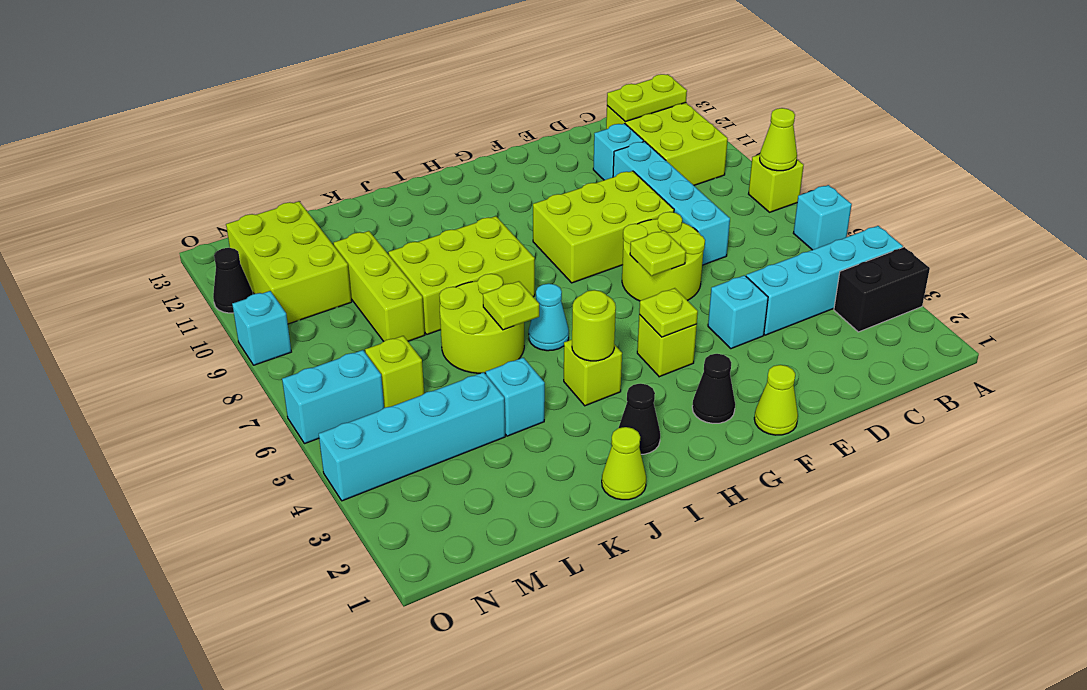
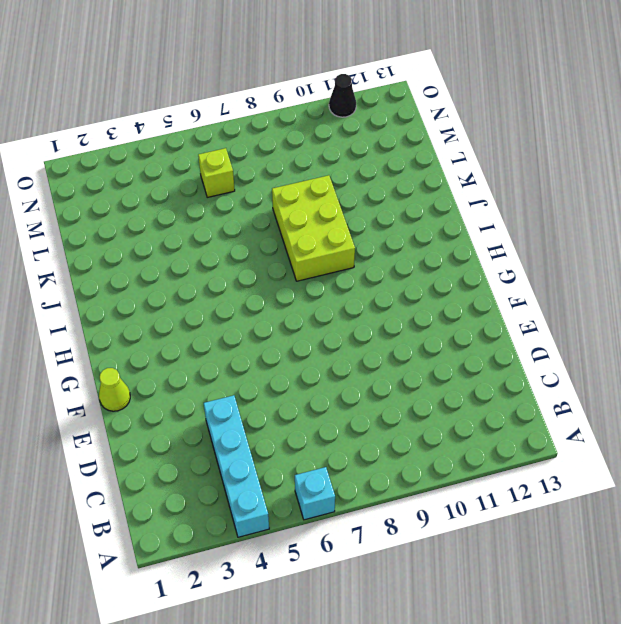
none -> black brick A3:B3 level 1
none -> lime brick A8 level 1
none -> lime brick B10:C12 level 1
none -> cyan brick D7:D10 level 1

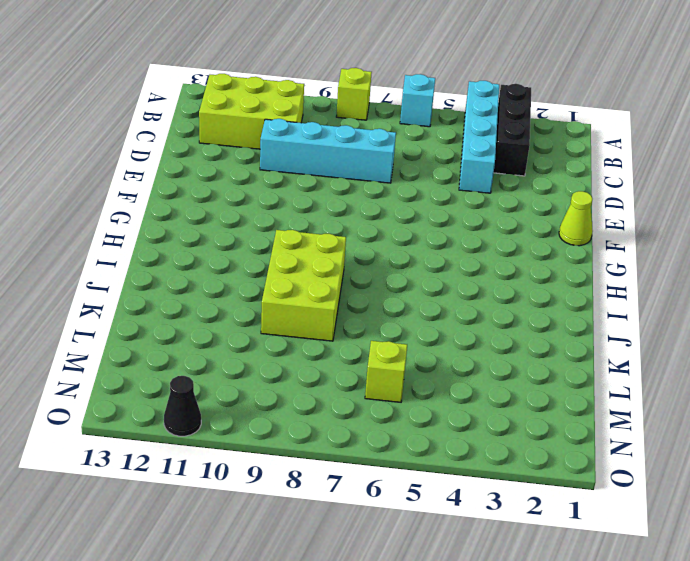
black brick A3:C3 level 1 -> black brick A3:B3 level 1
none -> cyan brick D11 level 1
none -> cyan brick E4 level 1
none -> lime round brick E6:F7 level 1
none -> lime brick E8:G9 level 1

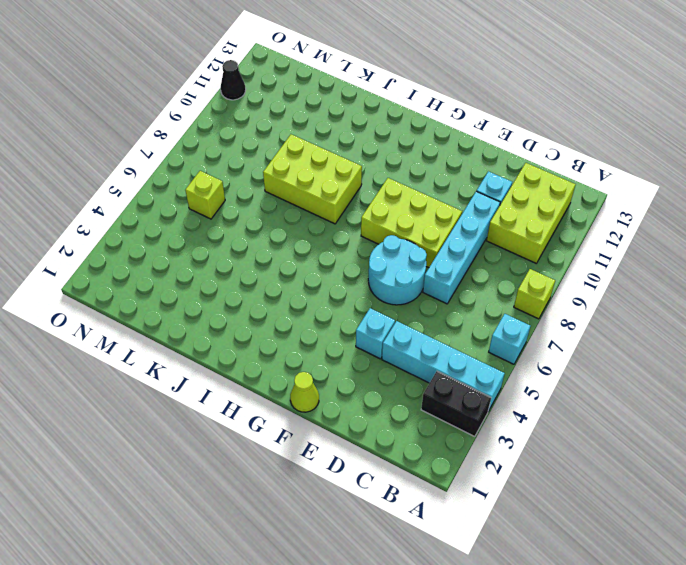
cyan round brick E6:F7 level 1 -> lime round brick E6:F7 level 1
none -> black cone G2 level 1
none -> lime brick G4 level 1
none -> black cone I2 level 1
none -> lime brick I4 level 1

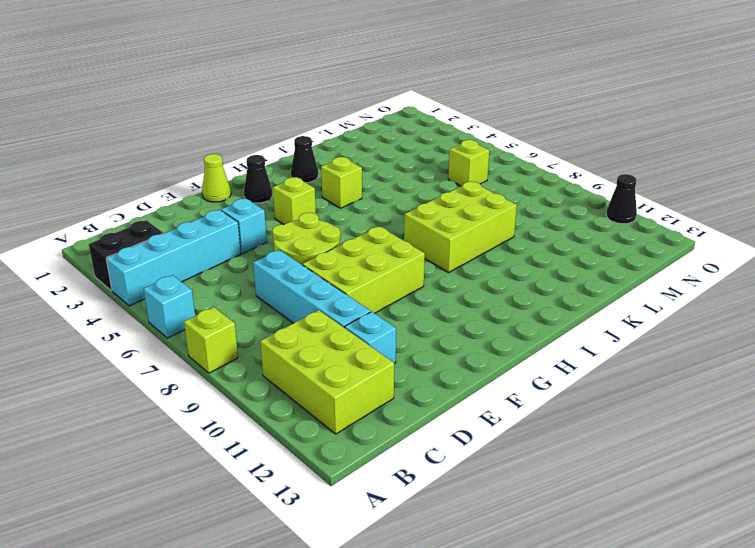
none -> cyan cone I6 level 1
none -> lime cone J1 level 1
none -> lime round brick J6:K7 level 1
none -> cyan brick K4 level 1

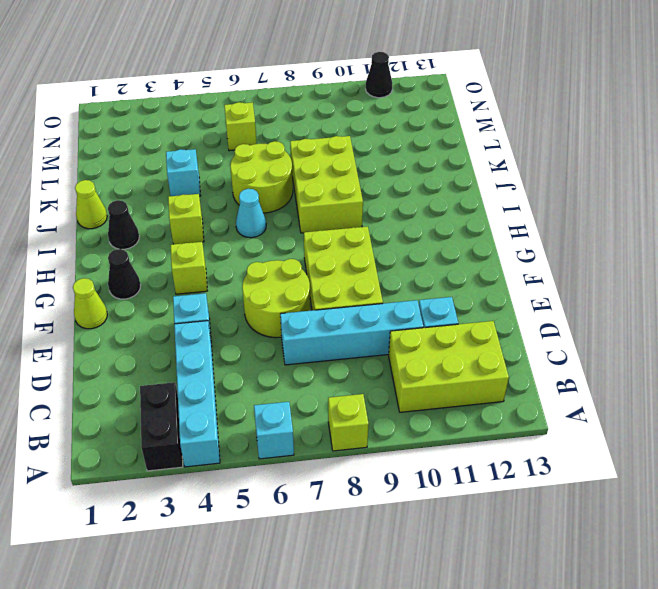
none -> cyan brick L4:O4 level 1
none -> lime brick L8:L10 level 1
none -> lime brick M10:N12 level 1
none -> cyan brick N6:O6 level 1

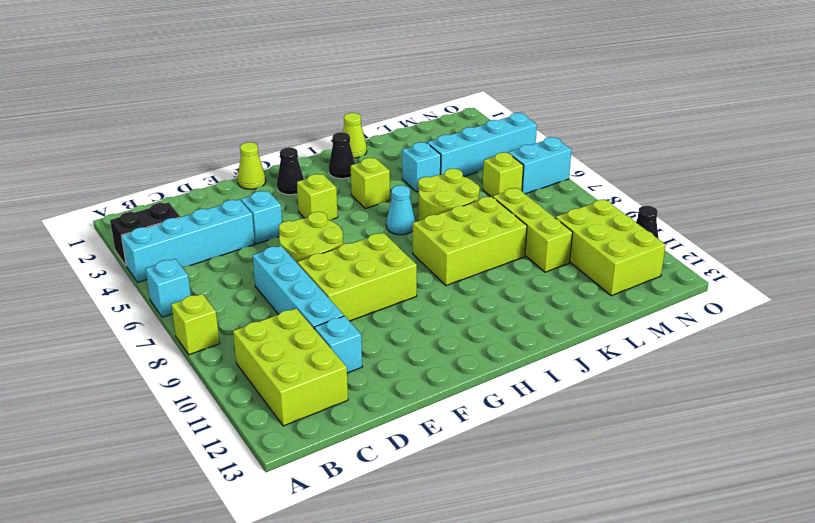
none -> cyan brick O9 level 1
none -> lime cone A8 level 2
none -> lime plate B12:C12 level 2
none -> lime plate F6 level 2

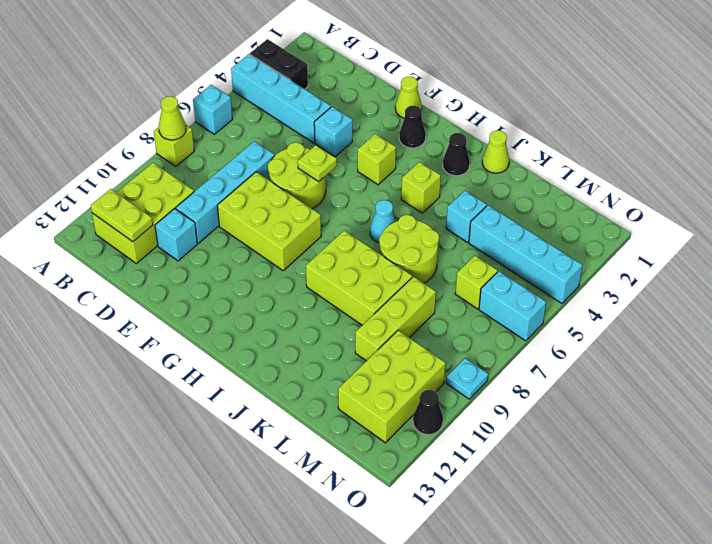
cyan plate O9 level 1 -> cyan brick O9 level 1
none -> lime plate G4 level 2
none -> lime round brick I4 level 2
none -> lime plate J6 level 2

